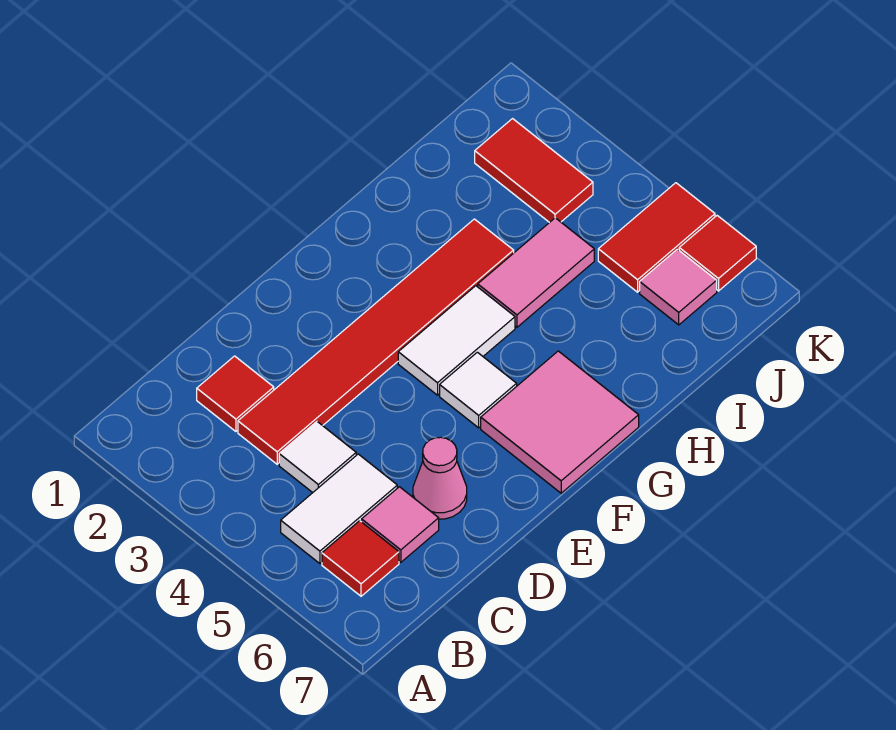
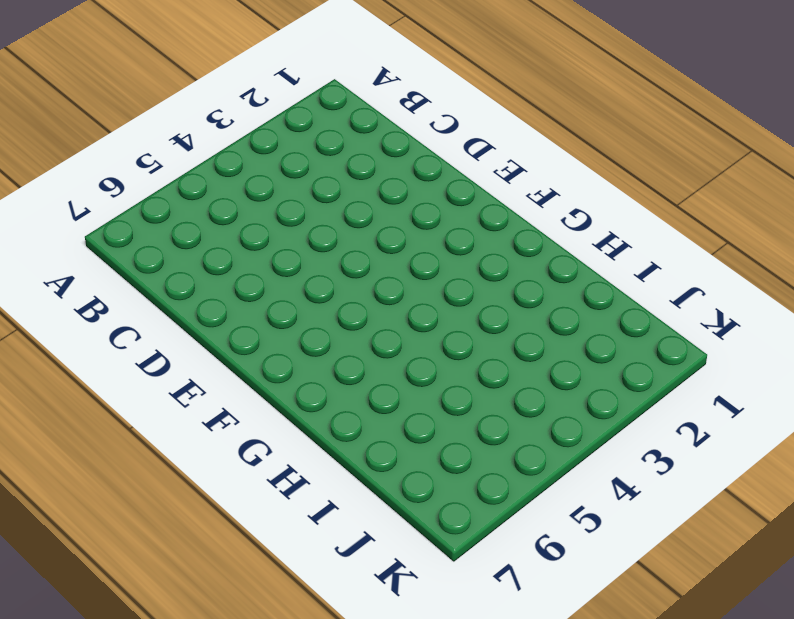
none -> white tile B5:C5 level 1
none -> red tile B6 level 1
none -> red tile C2 level 1

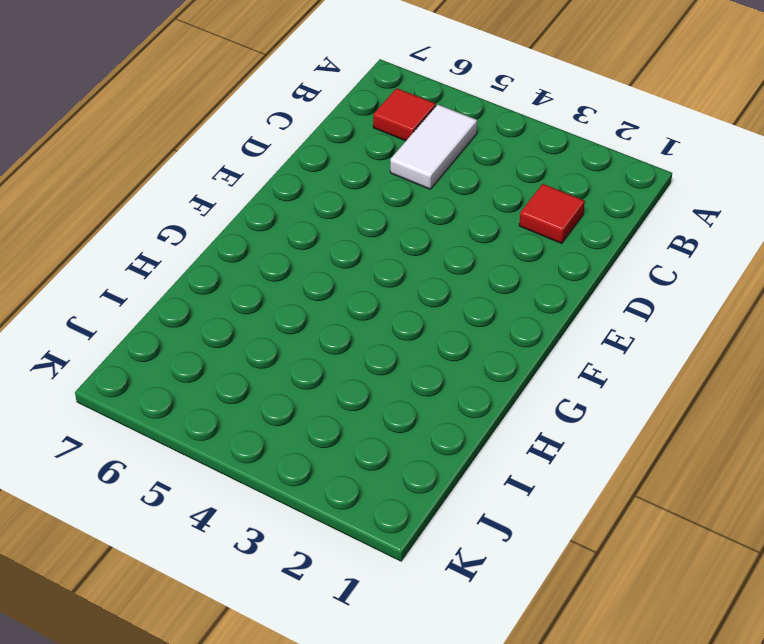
none -> red tile C3:H3 level 1
none -> white tile C4 level 1
none -> pink tile C6 level 1

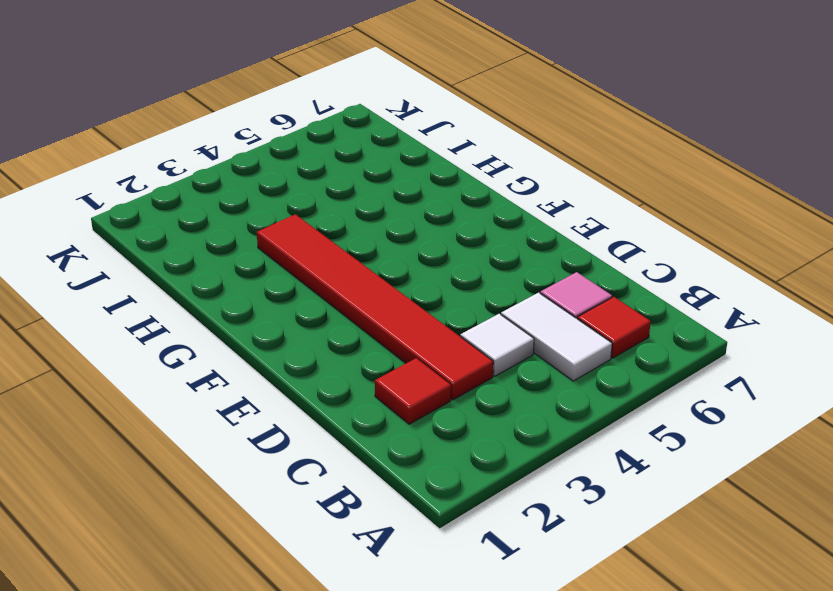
none -> pink cone D6 level 1
none -> white tile F4:G4 level 1
none -> white tile F5 level 1

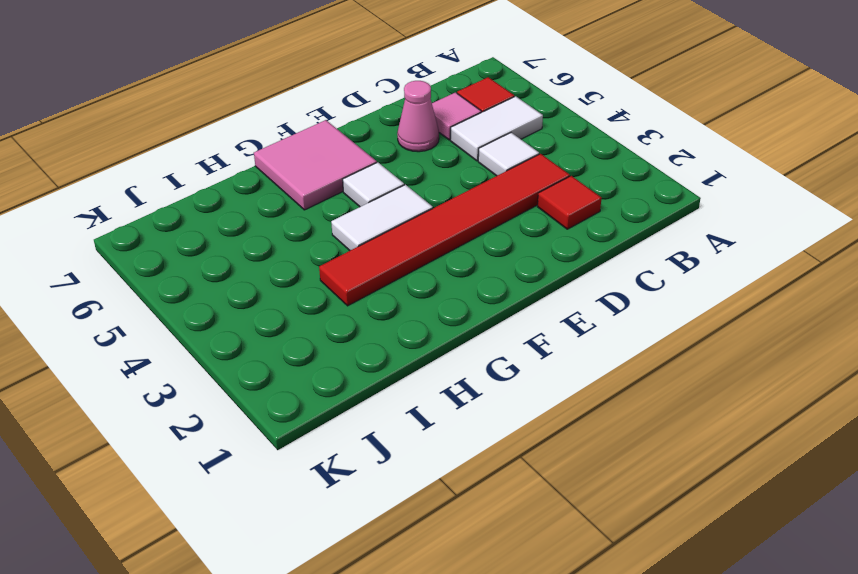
none -> pink tile H4:I4 level 1
none -> red tile J2:J3 level 1
none -> red tile J5:K5 level 1

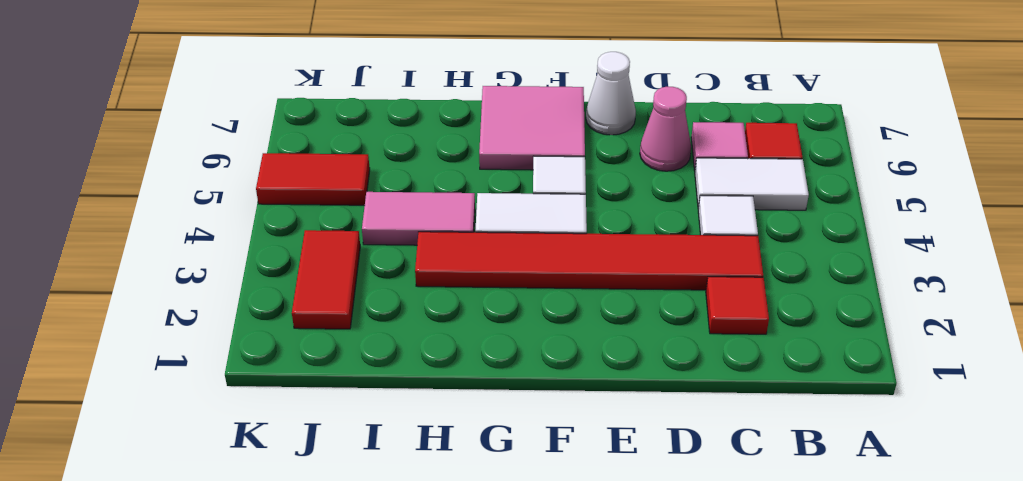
white cone E7 level 1 -> none
none -> pink tile J6 level 1
none -> red tile K6 level 1

